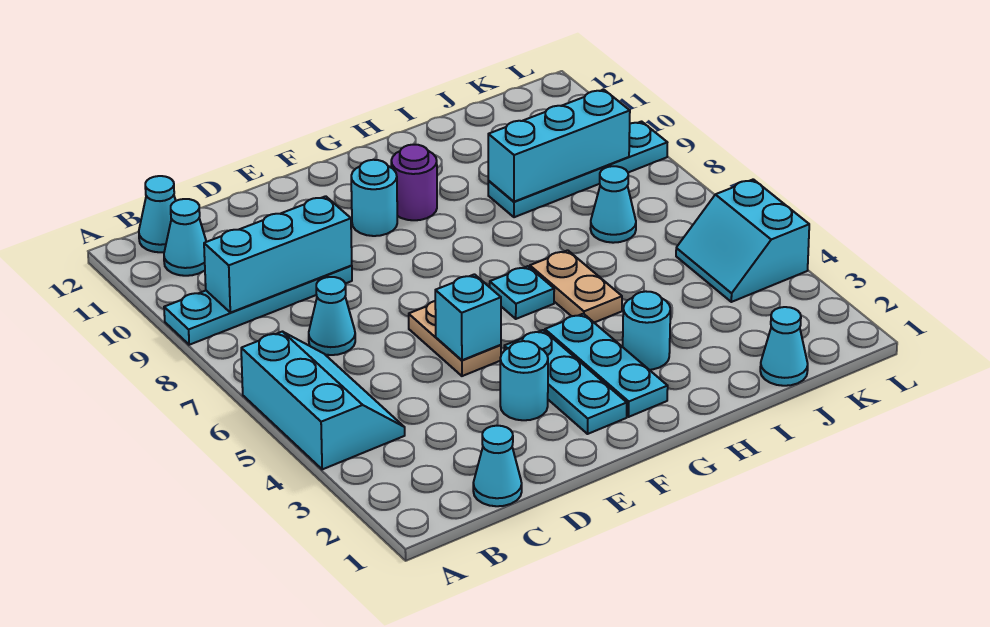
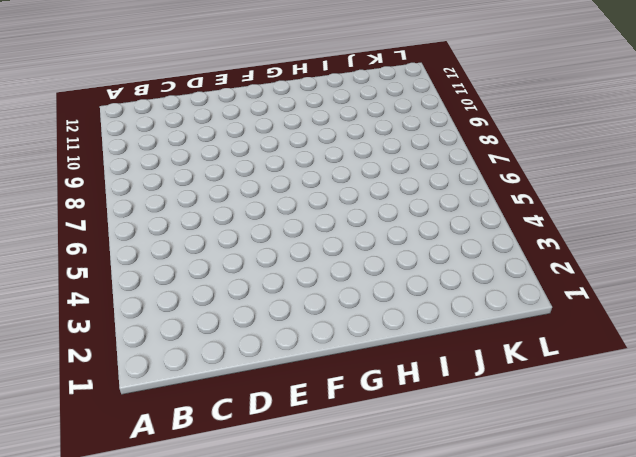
none -> cyan slope A4:B6 level 1 top A
none -> cyan plate A9:D9 level 1
none -> cyan cone B11 level 1

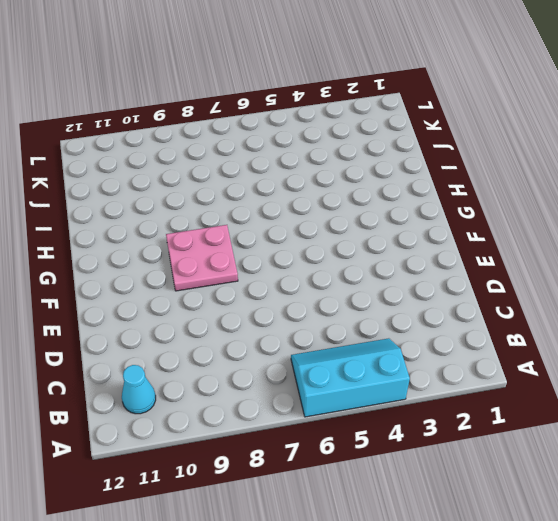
pink plate F8:G9 level 1 -> none
none -> cyan plate A9:D9 level 1
none -> cyan cone B12 level 1
none -> cyan cone C1 level 1

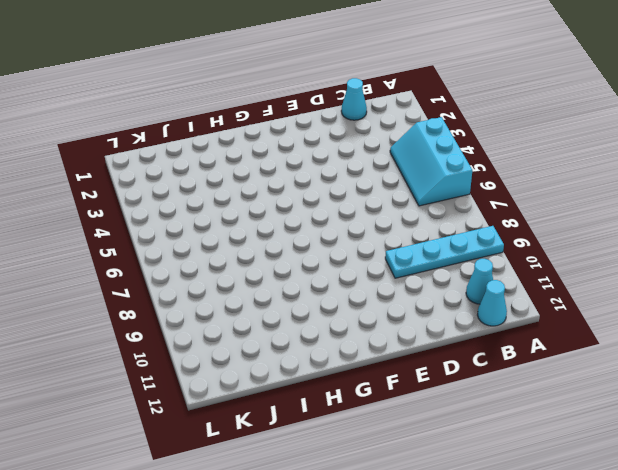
none -> cyan cone C7 level 1
none -> cyan round brick E3 level 1
none -> tan plate E5:E6 level 1

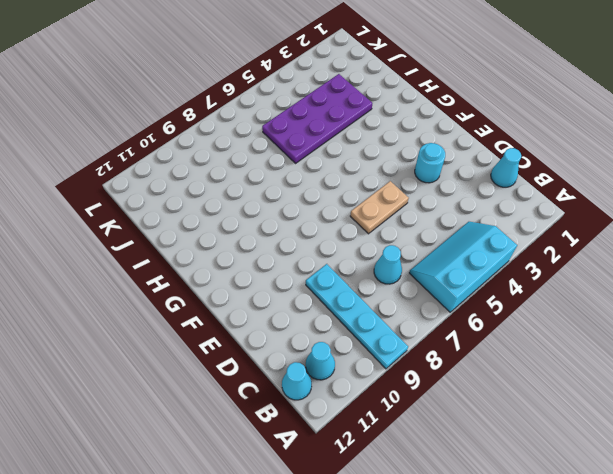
purple plate I3:J6 level 1 -> none
none -> cyan plate F2:F4 level 1
none -> cyan round brick F10 level 1
none -> cyan plate G2:G4 level 1

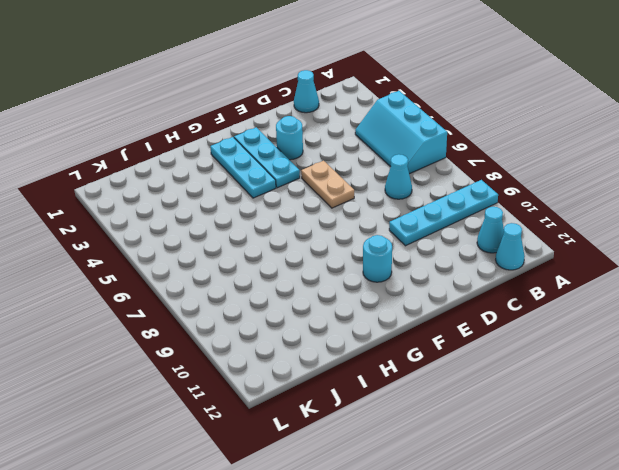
none -> cyan plate G6 level 1
none -> purple round brick G10 level 1
none -> cyan round brick H3 level 1

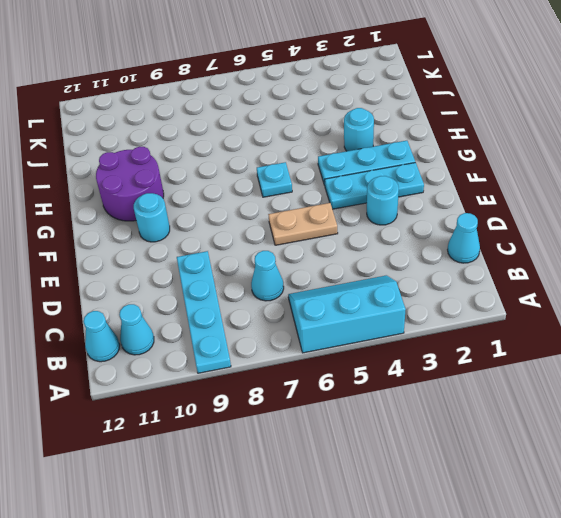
purple round brick G10:H11 level 1 -> purple round brick G10 level 1
none -> tan plate H5:H6 level 1
none -> cyan plate I9:L9 level 1
none -> cyan cone J1 level 1

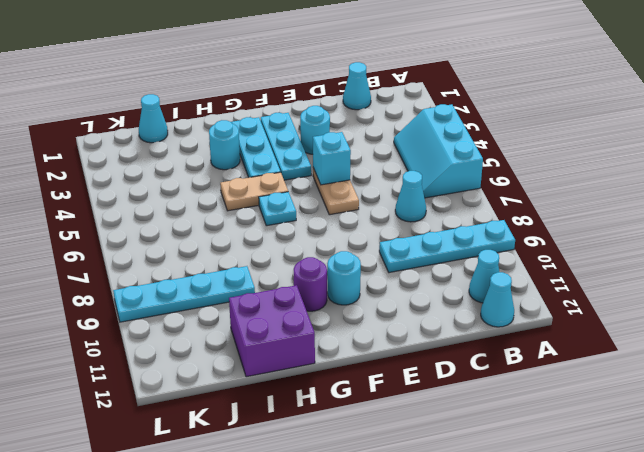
tan plate G5:H5 level 1 -> tan plate H5:H6 level 1
purple brick H11:I12 level 1 -> none
none -> cyan cone J7 level 1
none -> cyan slope K4:L5 level 1 top L
none -> cyan brick B9:D9 level 2

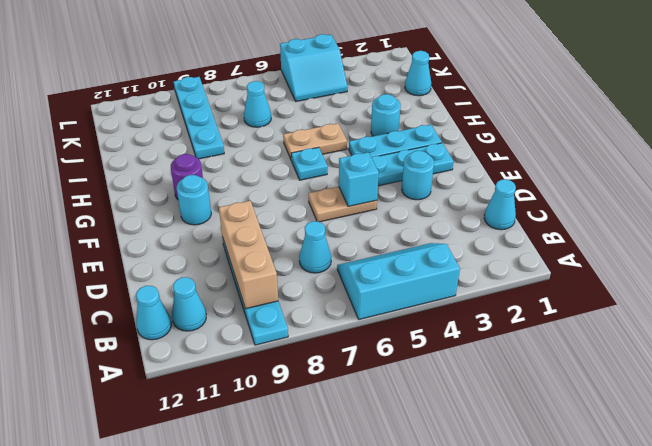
tan brick B9:D9 level 2 -> cyan brick B9:D9 level 2
none -> cyan brick I9:K9 level 2

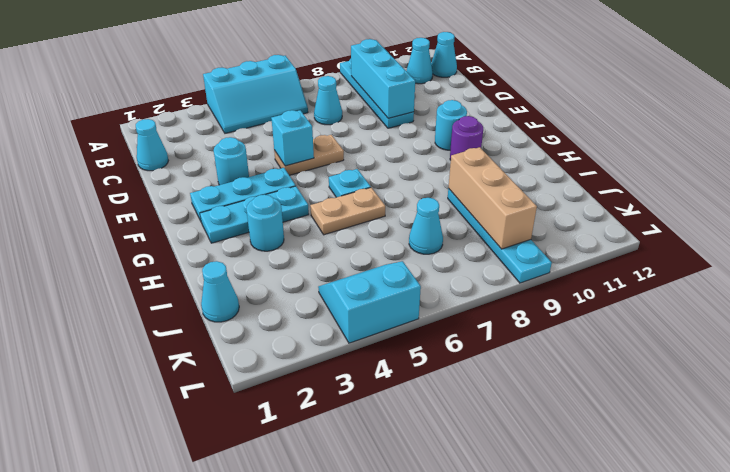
tan brick I9:K9 level 2 -> cyan brick I9:K9 level 2

